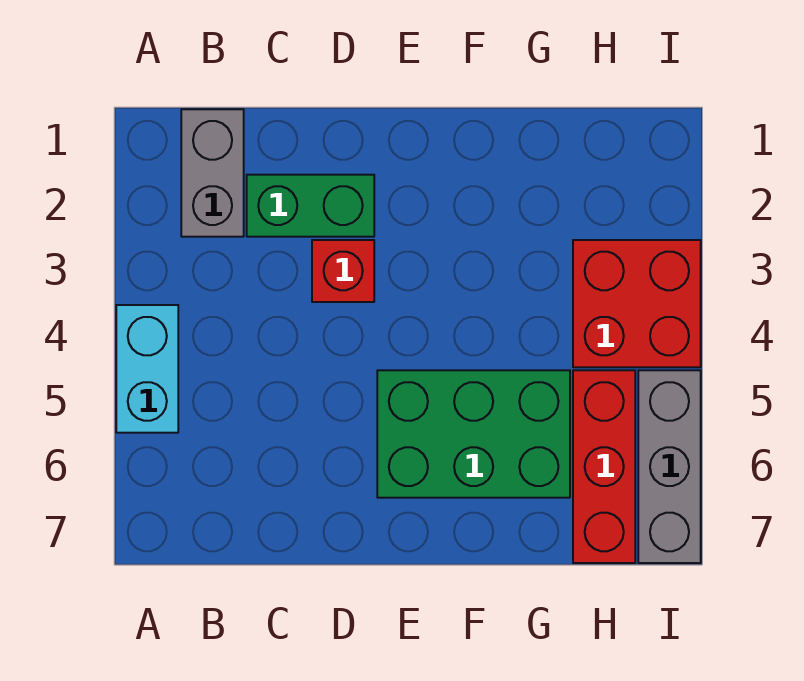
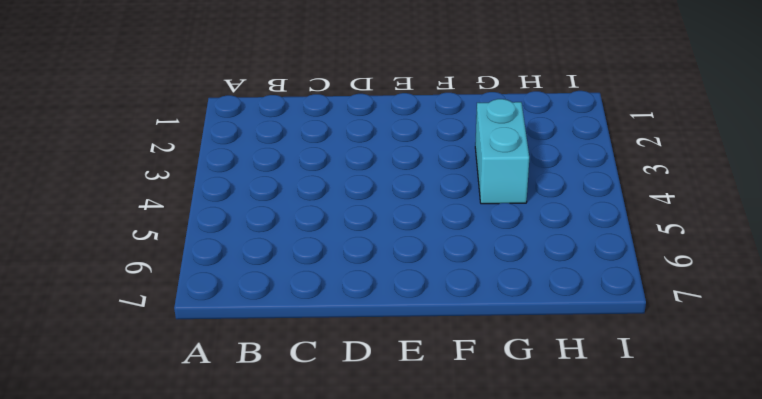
cyan brick G3:G4 level 1 -> cyan brick A4:A5 level 1
none -> grey brick B1:B2 level 1
none -> green brick C2:D2 level 1

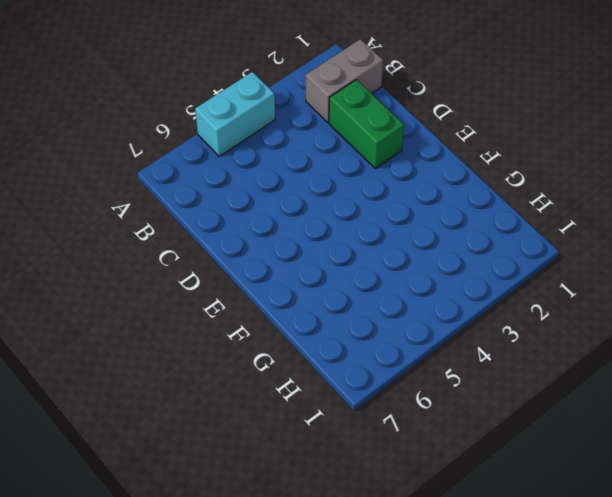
none -> red brick D3 level 1
none -> green brick E5:G6 level 1

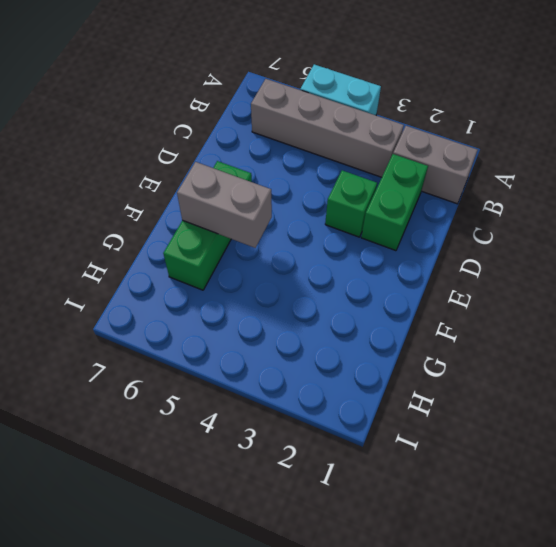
grey brick B3:B6 level 1 -> none
green brick D3 level 1 -> red brick D3 level 1
green brick E6:G6 level 1 -> green brick E5:G6 level 1
grey brick F5:F6 level 2 -> none
none -> red brick H3:I4 level 1
none -> red brick H5:H7 level 1

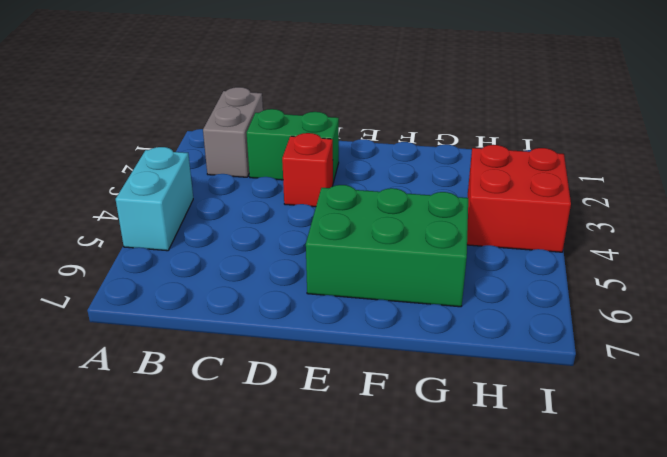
none -> red brick H5:H7 level 1
none -> grey brick I5:I7 level 1

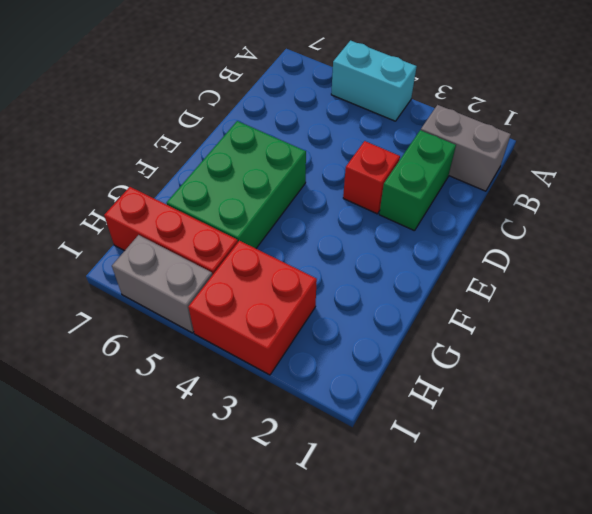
grey brick I5:I6 level 1 -> grey brick I5:I7 level 1

